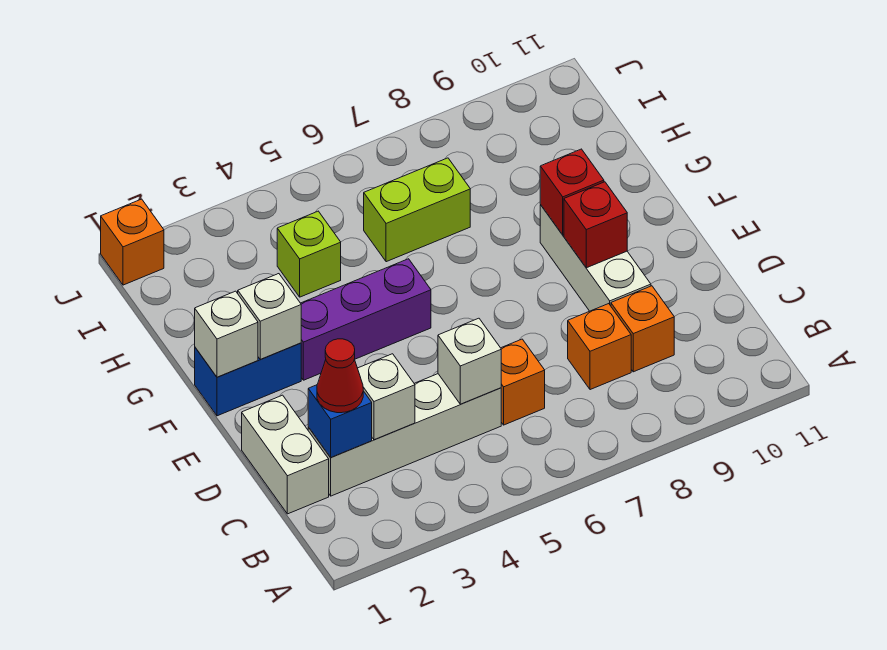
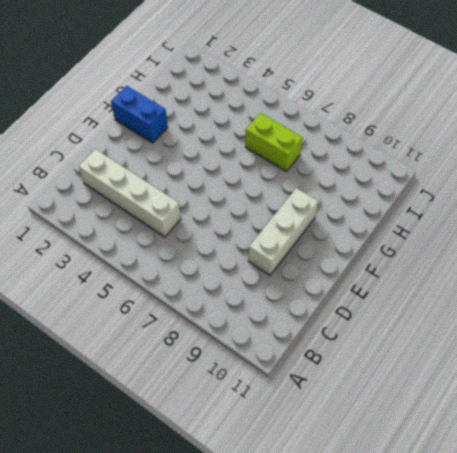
none -> white brick C1:D1 level 1
none -> orange brick C6 level 1
none -> orange brick C8 level 1

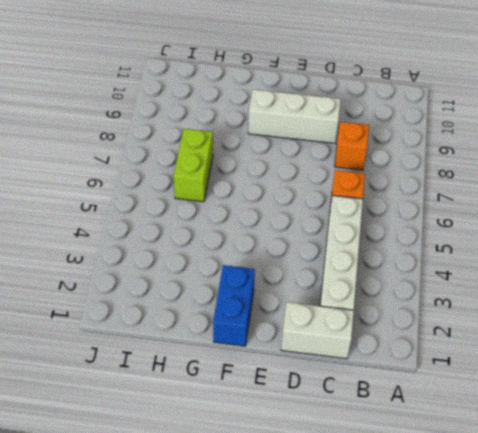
none -> orange brick C9 level 1
none -> purple brick F3:F5 level 1
none -> lime brick H4 level 1

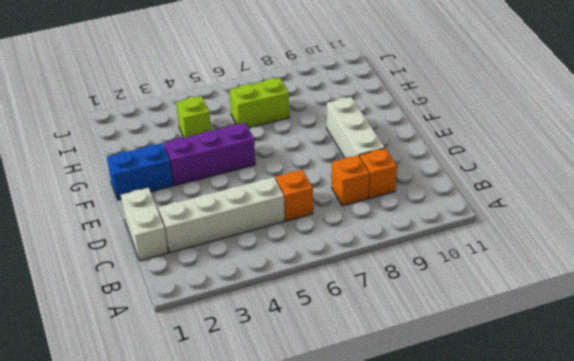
none -> orange brick J1 level 1
none -> blue brick C2 level 2
none -> white brick C3 level 2

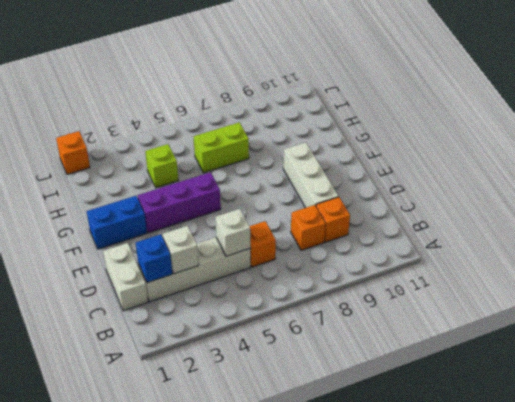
none -> red brick E9 level 2
none -> white brick F1 level 2
none -> white brick F2 level 2

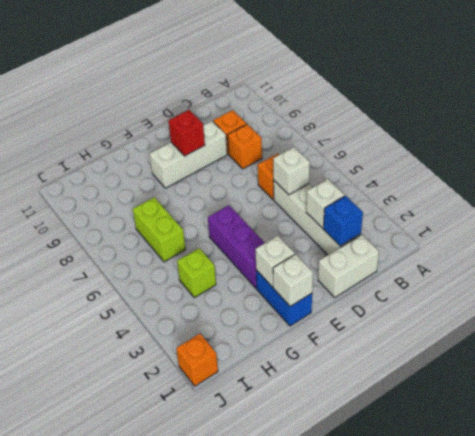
none -> red brick F9 level 2
none -> red cone C2 level 3

